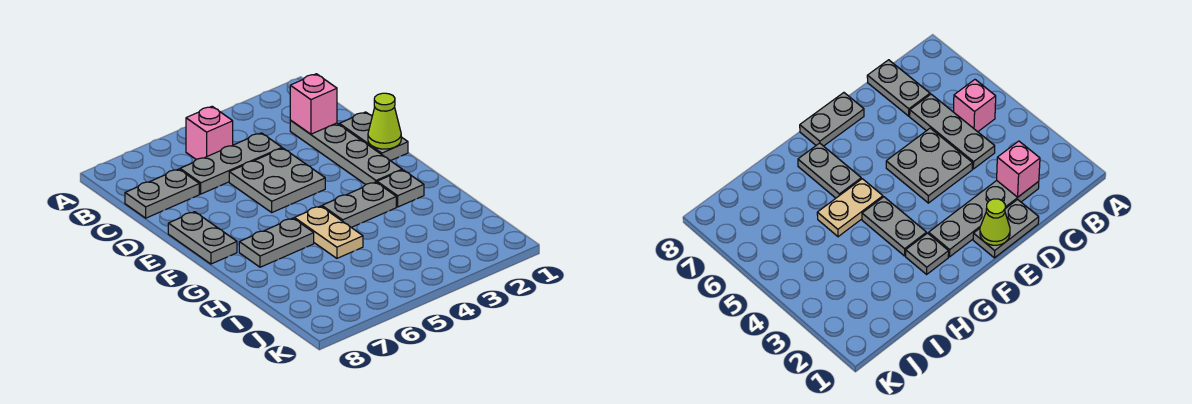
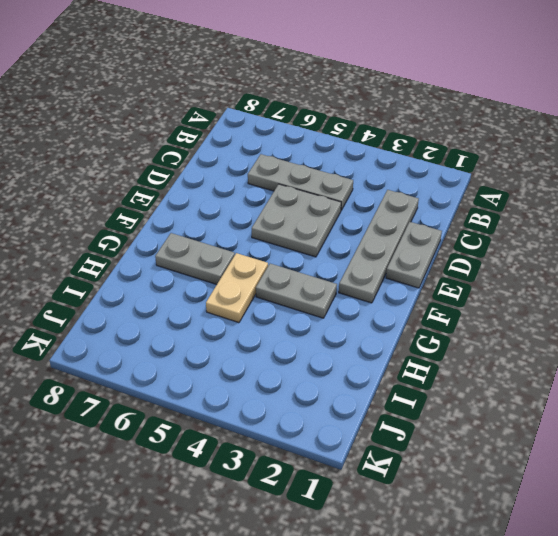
none -> pink brick B5 level 1
none -> grey plate C7:C8 level 1
none -> grey plate E8:F8 level 1

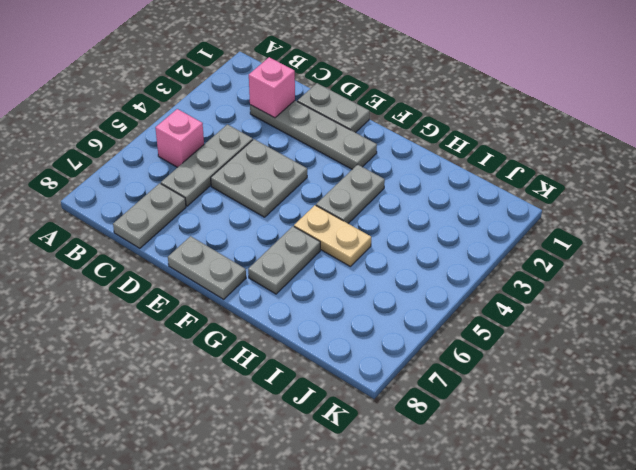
none -> grey plate G2 level 1
none -> lime cone E1 level 2

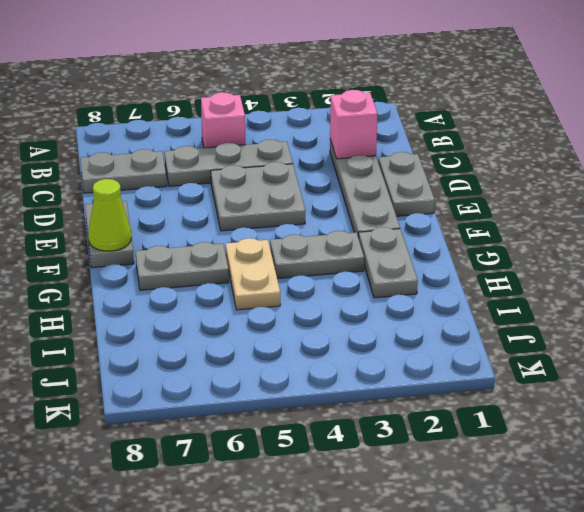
lime cone F8 level 2 -> lime cone E1 level 2
grey plate G2:H2 level 1 -> grey plate G2 level 1

